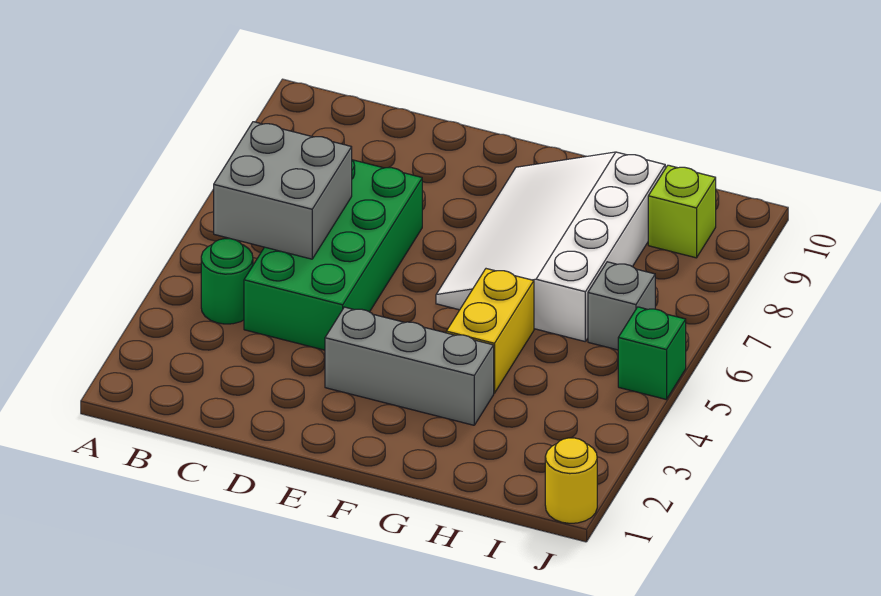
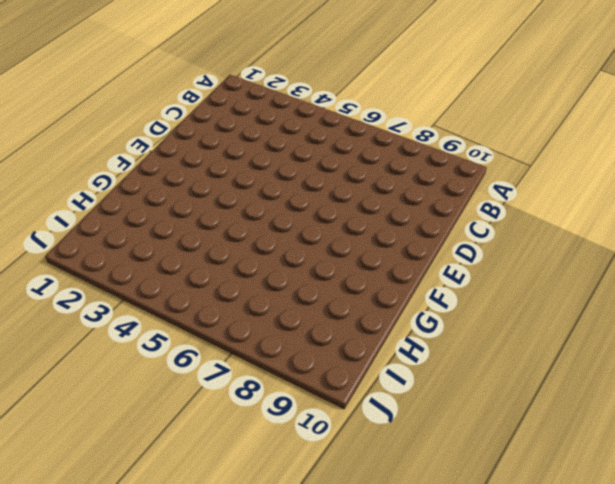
none -> green round brick B4 level 1
none -> green brick C4:D7 level 1

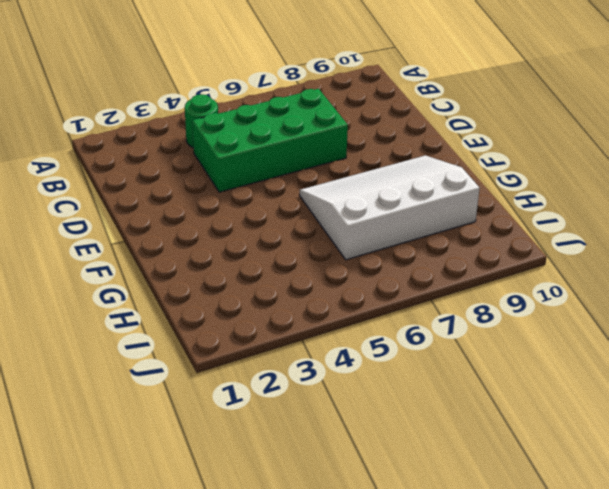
none -> grey brick E3:G3 level 1
none -> yellow brick G4:G5 level 1

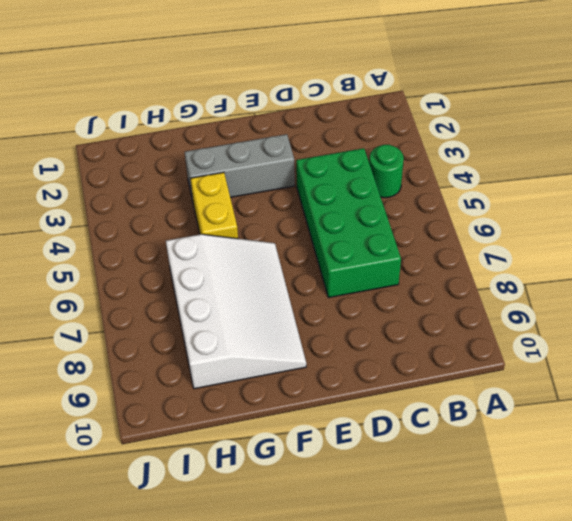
none -> grey brick I6 level 1
none -> lime brick I9 level 1

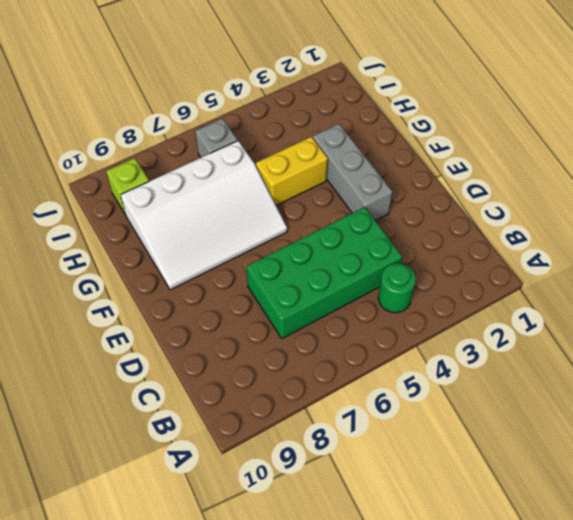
none -> yellow round brick J1 level 1
none -> green brick J5 level 1

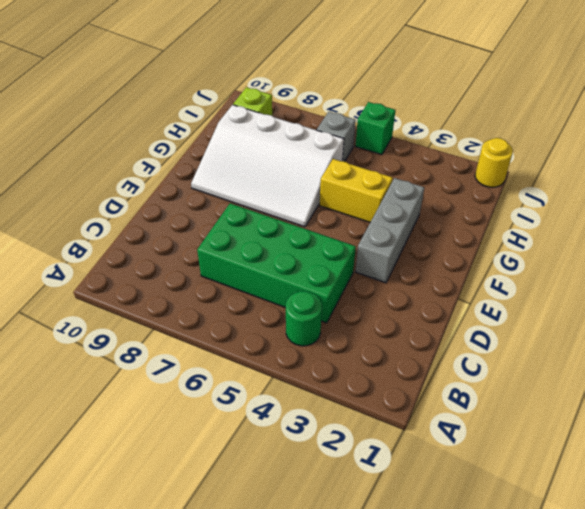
none -> grey brick B5:C6 level 2

